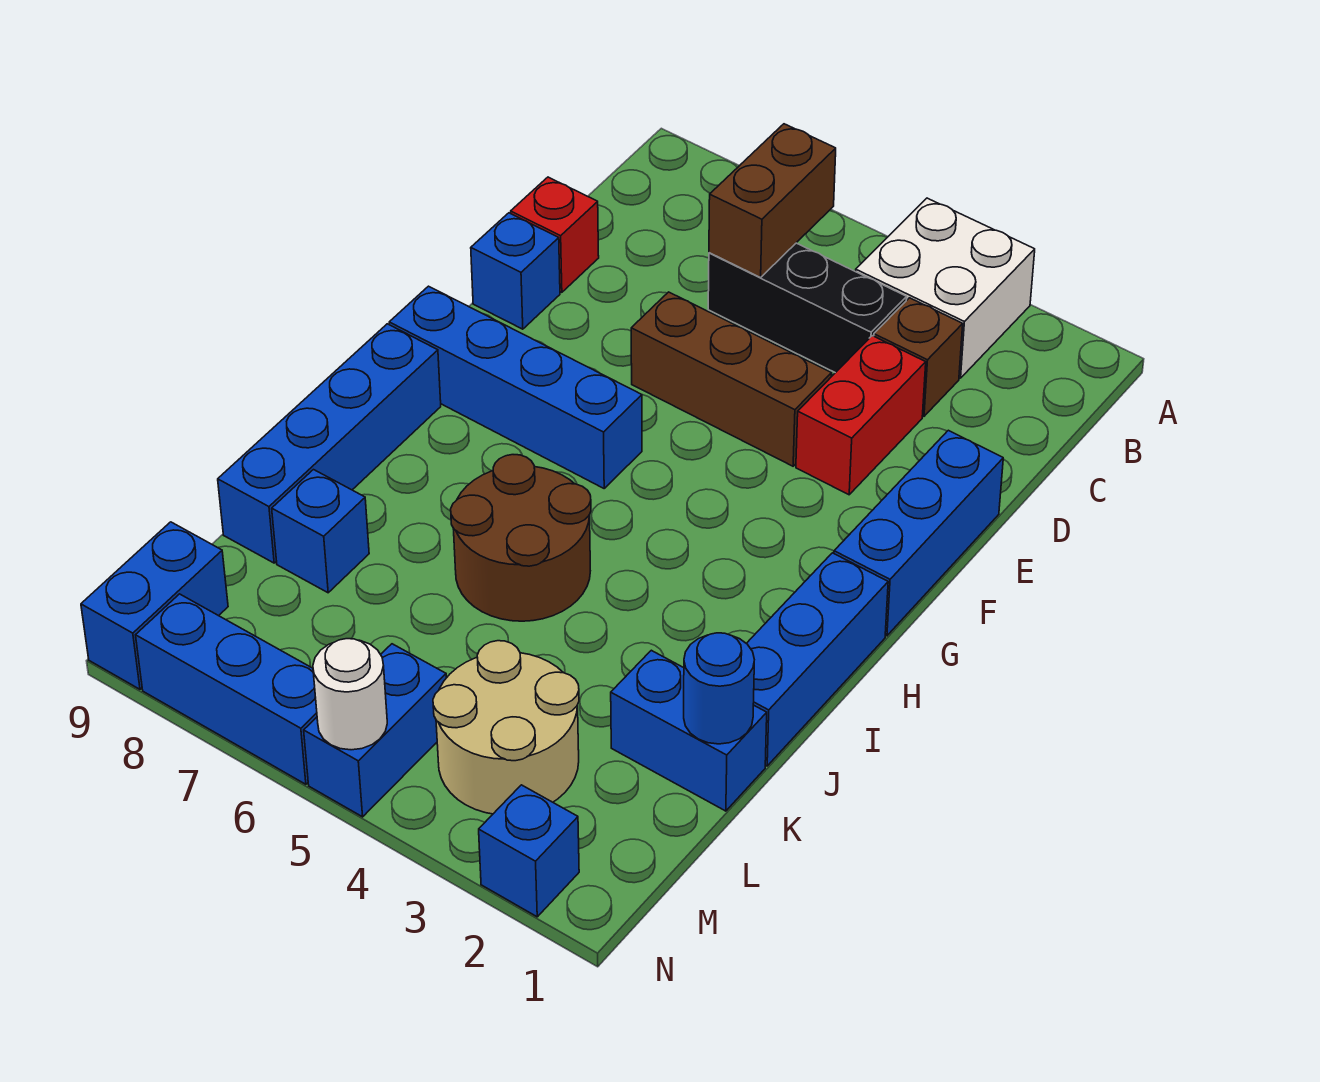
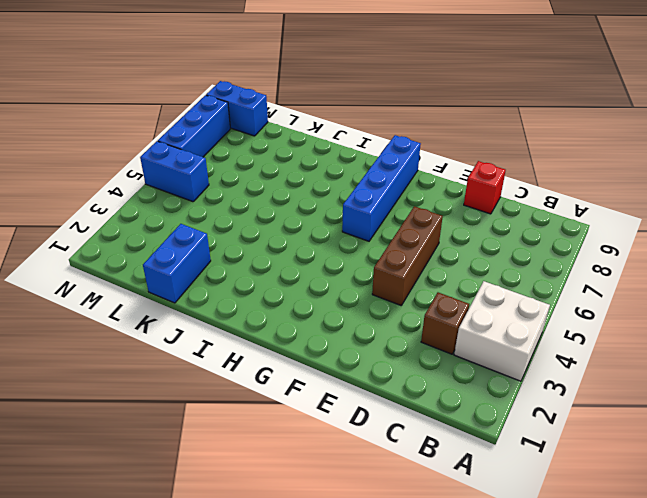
none -> black brick C4:C6 level 1
none -> red brick D3:E3 level 1
none -> blue brick E1:G1 level 1

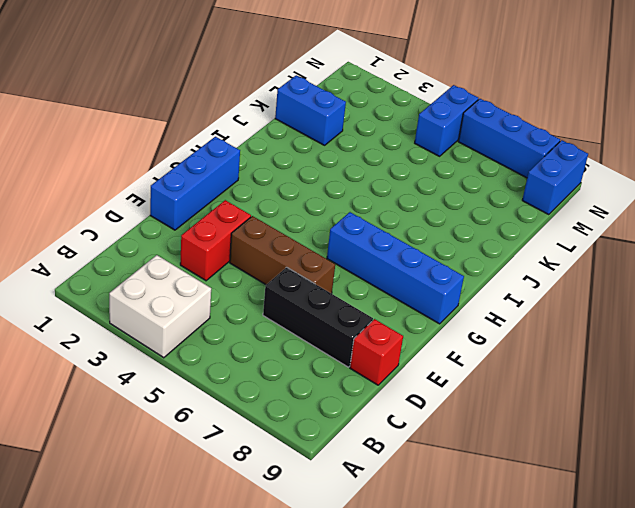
black brick D6:D8 level 1 -> black brick C4:C6 level 1
none -> brown brick C3 level 1
none -> blue brick E9 level 1
none -> blue brick H1:J1 level 1

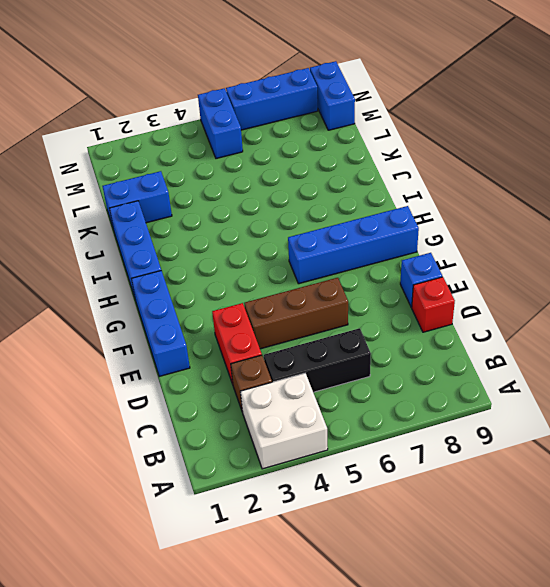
none -> blue brick H9:K9 level 1
none -> brown round brick I5:J6 level 1
none -> blue brick K8 level 1

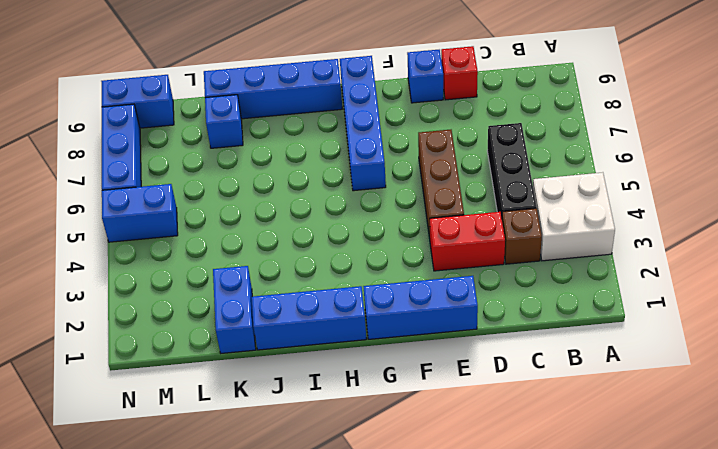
none -> brown round brick I5:J6 level 1
none -> tan round brick L3:M4 level 1
none -> blue brick N2 level 1

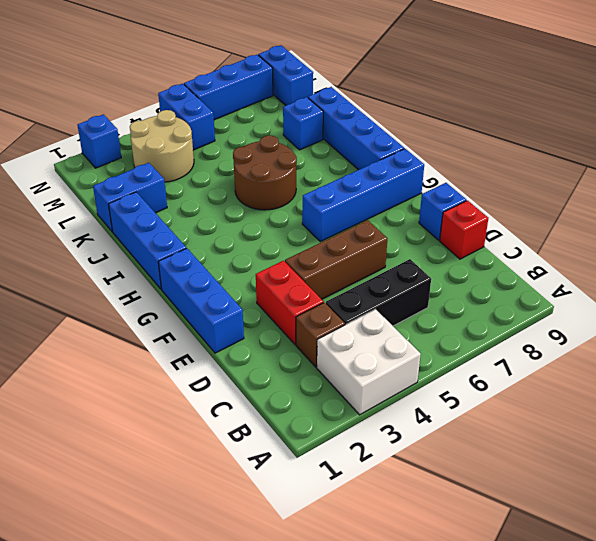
none -> brown brick B6:C6 level 2
none -> blue round brick K1 level 2
none -> white round brick N5 level 2

